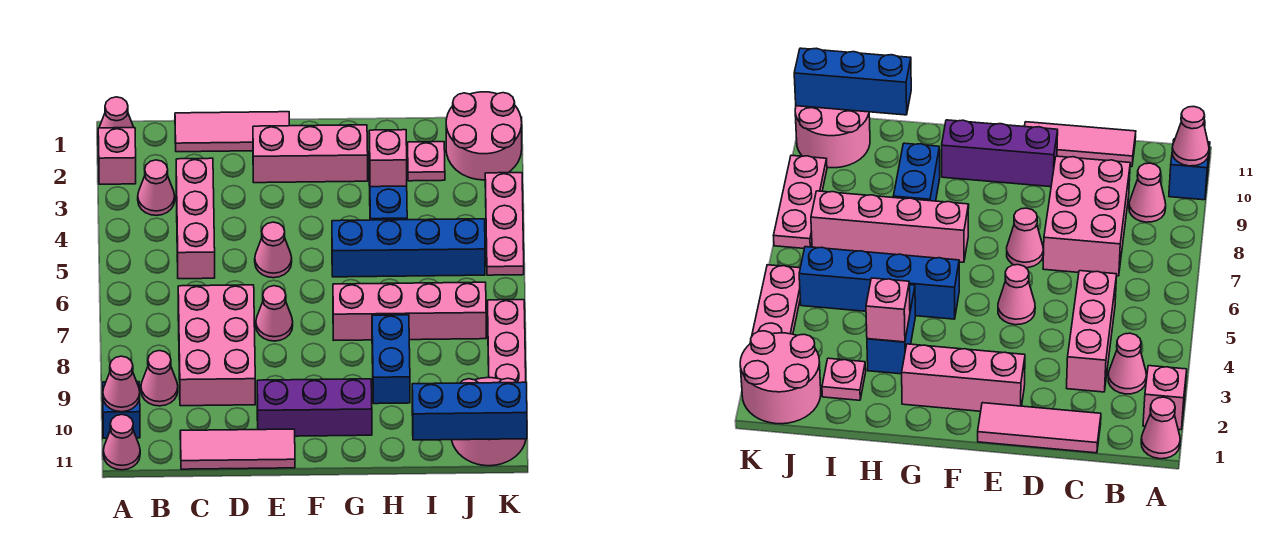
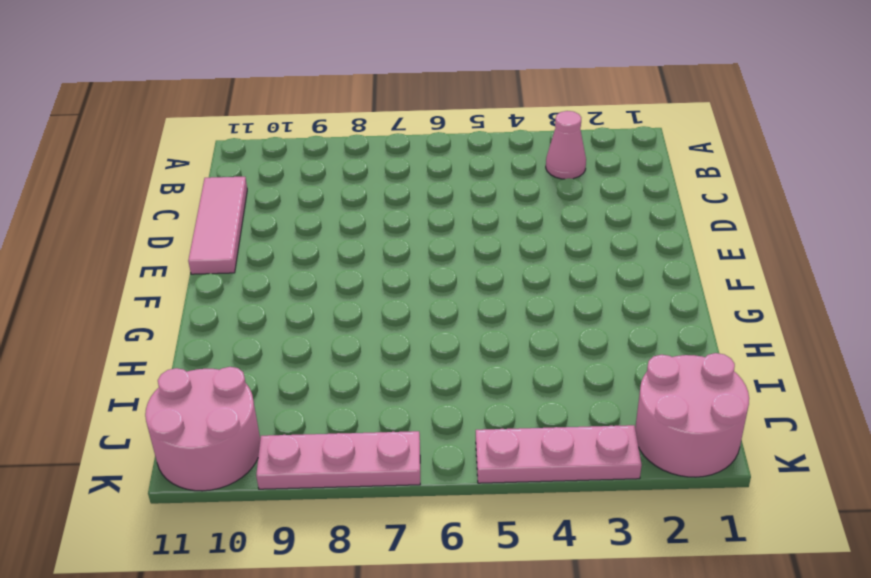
none -> pink cone A1 level 1
none -> pink brick A2 level 1
none -> blue brick A10 level 1

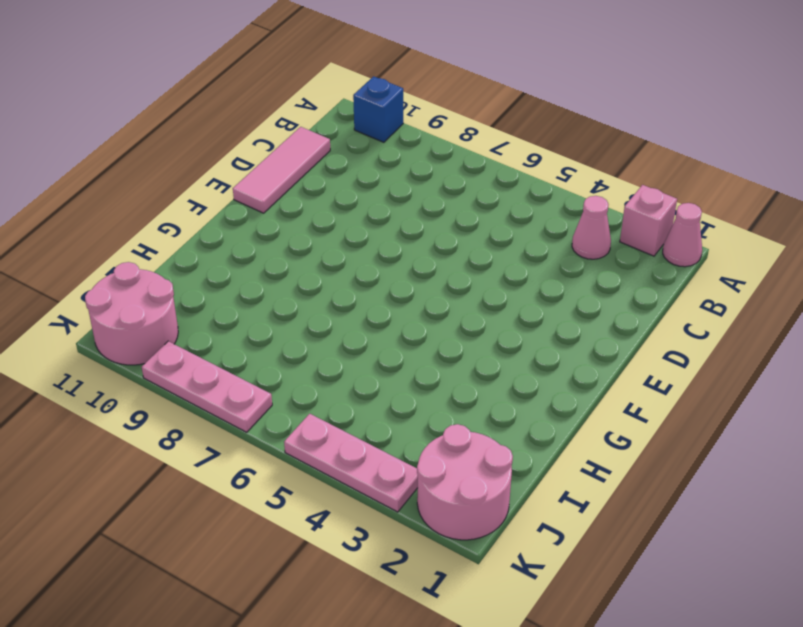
none -> pink cone A11 level 1
none -> pink cone B9 level 1
none -> pink tile C1:E1 level 1

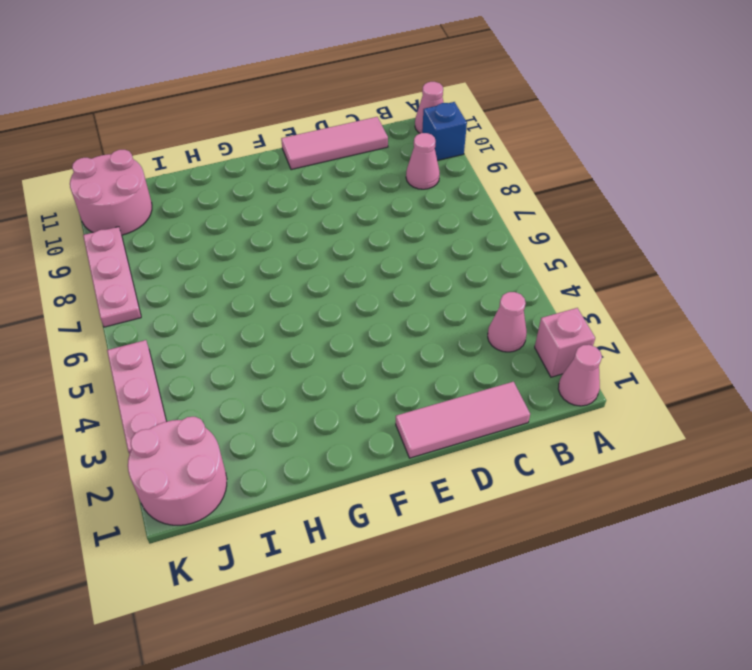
none -> pink brick C3:C5 level 1
none -> pink brick C7:D9 level 1
none -> pink brick E2:G2 level 1

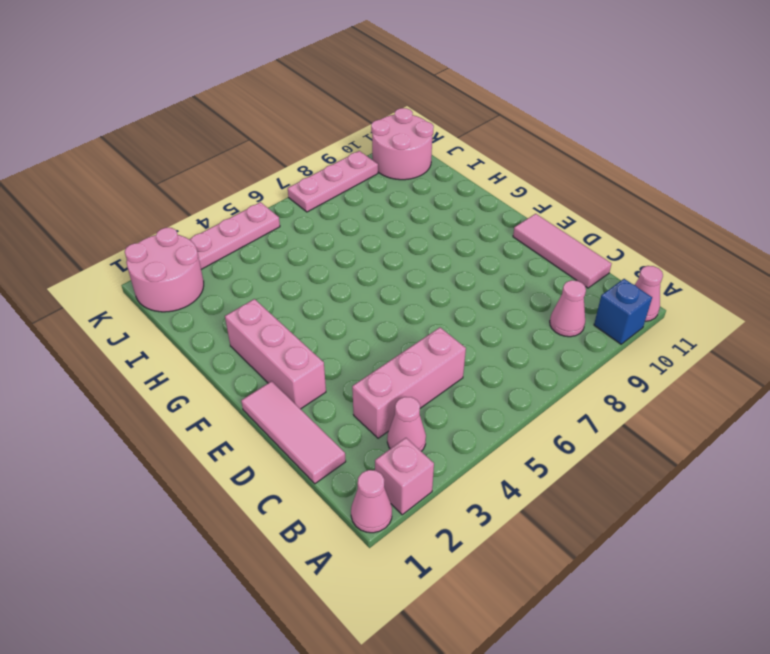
none -> pink brick C7:D9 level 1
none -> pink cone E5 level 1
none -> pink cone E7 level 1

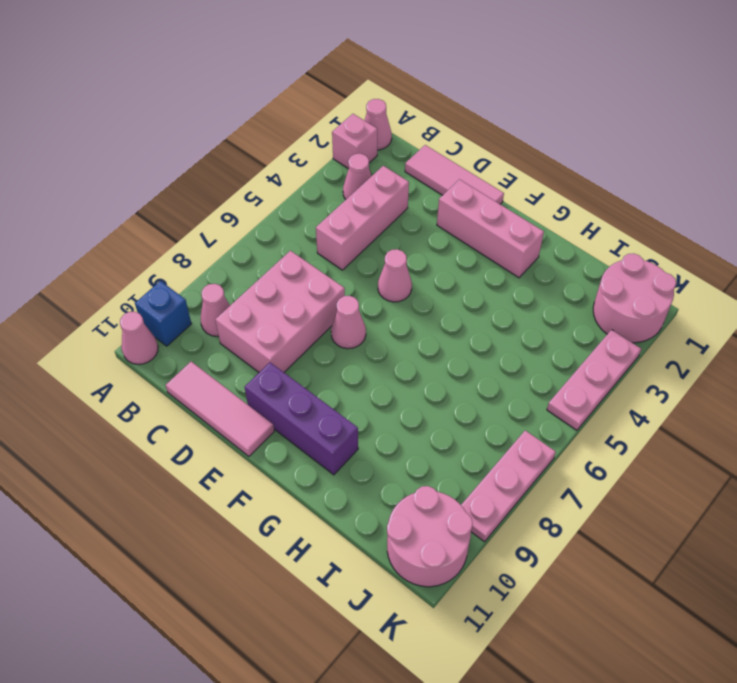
none -> blue brick G5:J5 level 1
none -> pink brick G7:J7 level 1
none -> blue brick H3:H4 level 1

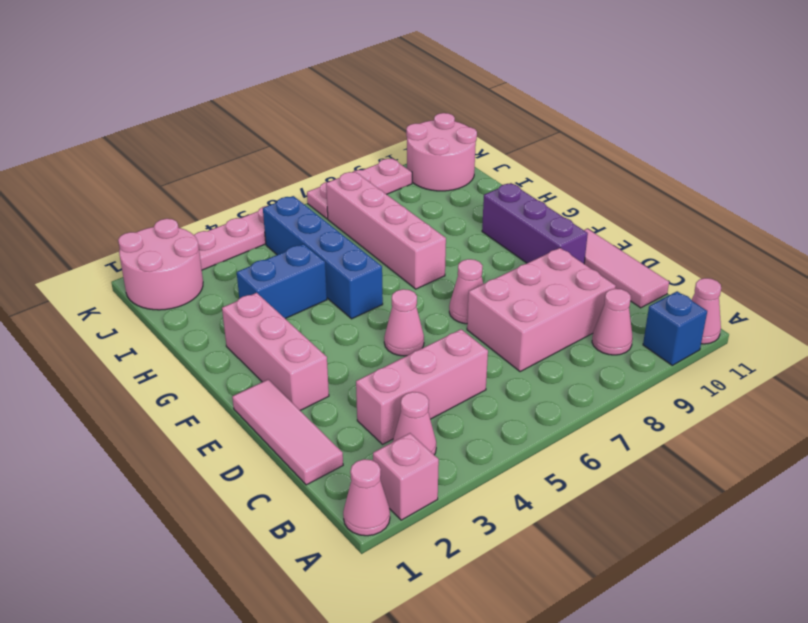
none -> blue brick H8:H9 level 1
none -> pink plate I2 level 1
none -> pink cone A10 level 2

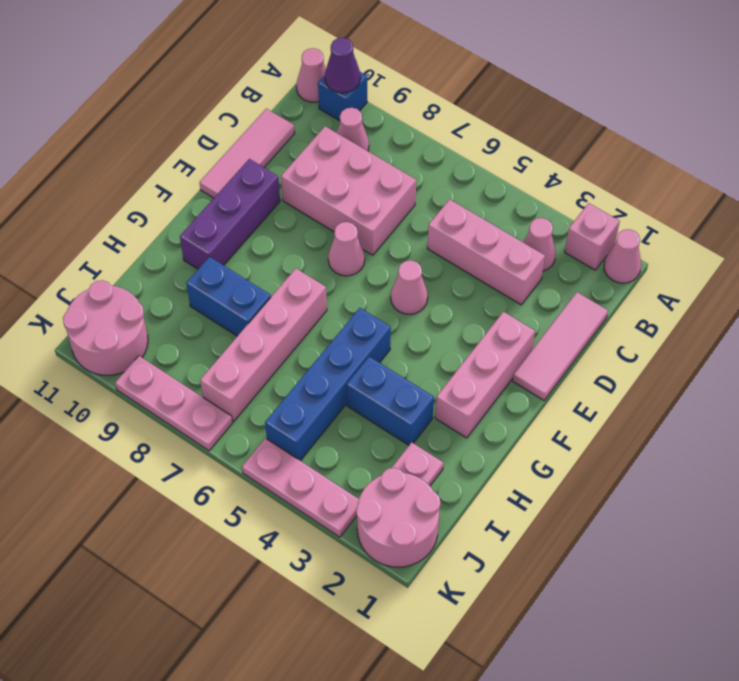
purple cone A10 level 2 -> pink cone A10 level 2
none -> pink brick H3 level 2
none -> blue brick I11:K11 level 2

